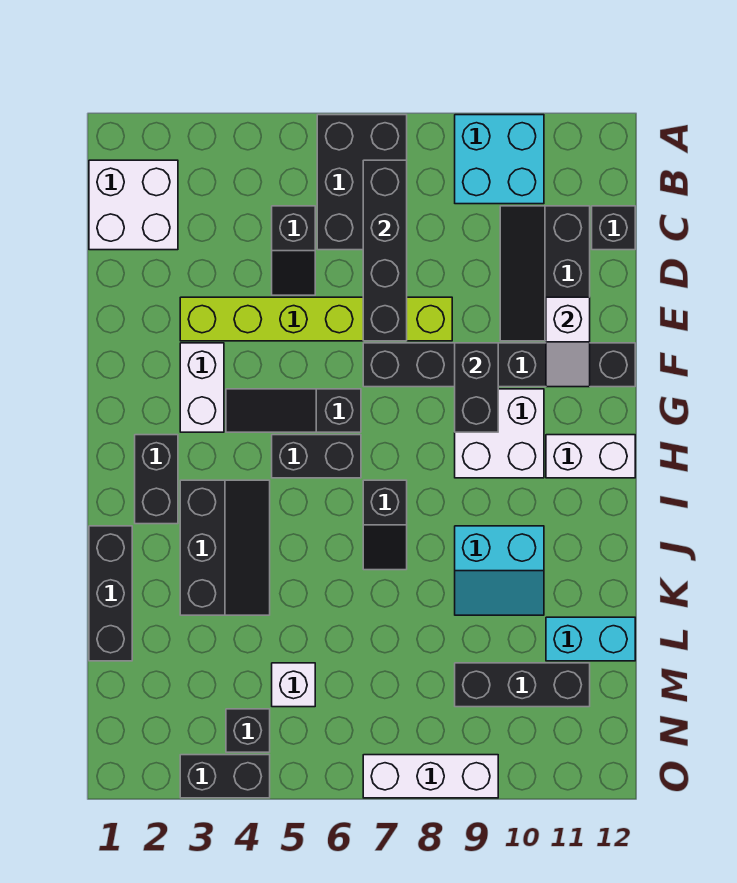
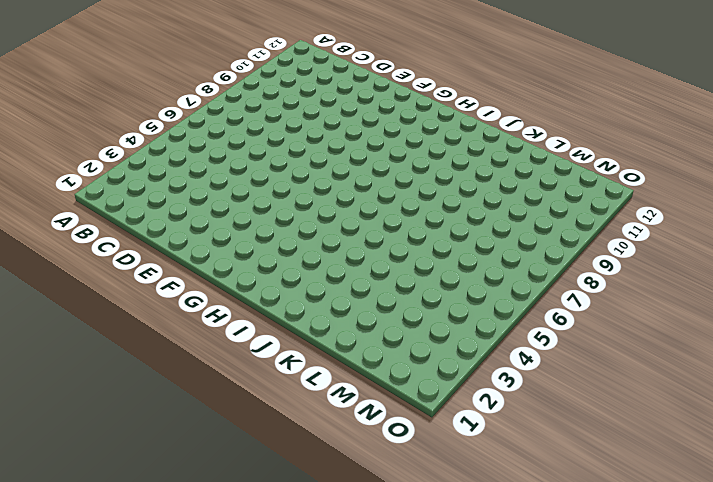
none -> black brick A6:C7 level 1
none -> cyan brick A9:B10 level 1
none -> white brick B1:C2 level 1

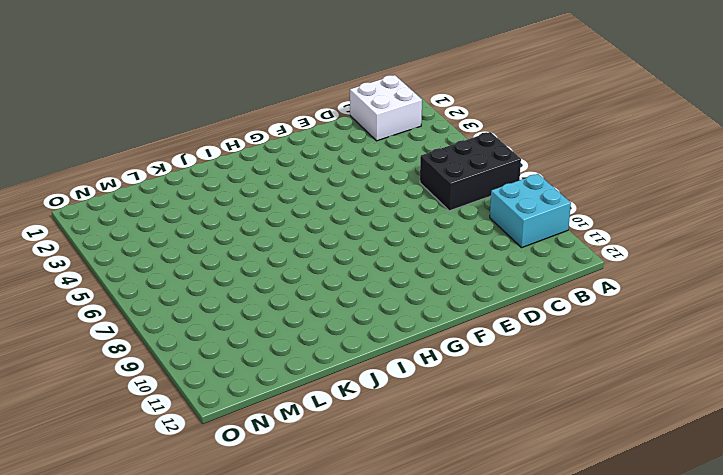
none -> black slope C5:D5 level 1 top C
none -> black slope C10:E11 level 1 top 11
none -> black brick C12 level 1

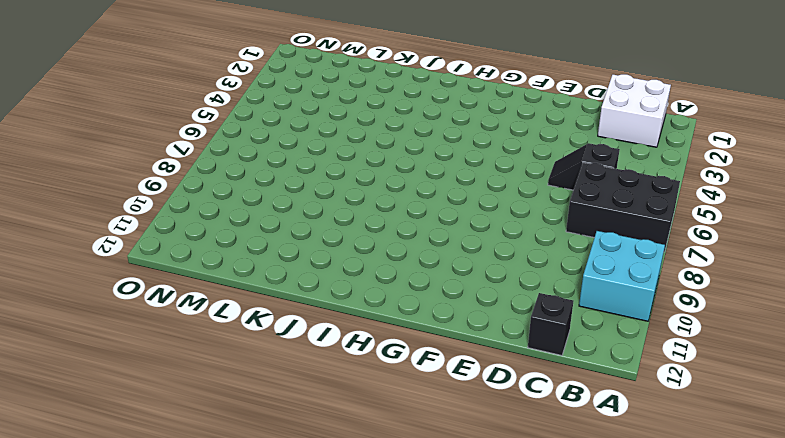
none -> black slope C10:E11 level 1 top 11
none -> lime brick E3:E8 level 1
none -> white brick F3:G3 level 1

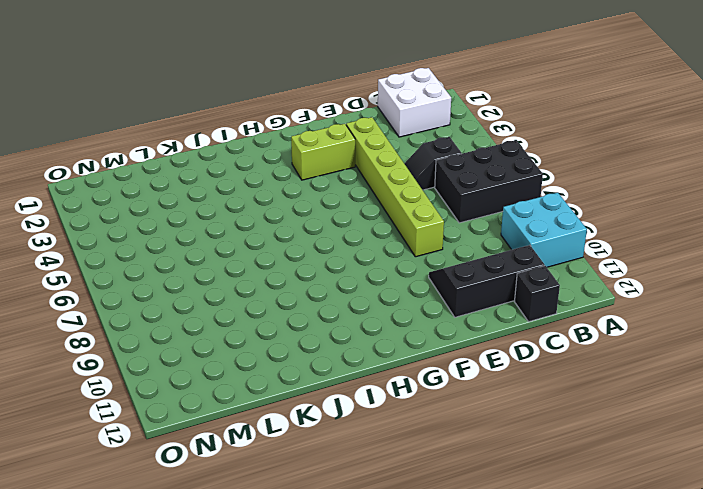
lime brick F3:G3 level 1 -> white brick F3:G3 level 1
none -> black brick F7:F12 level 1
none -> black slope G4:G6 level 1 top 6
none -> white brick G9:H10 level 1

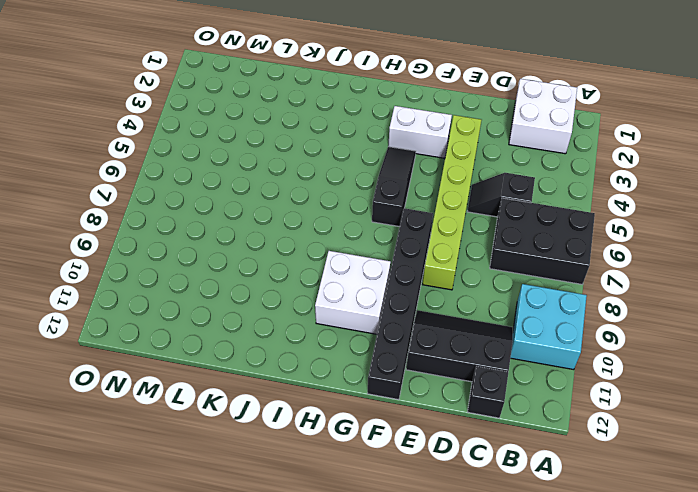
none -> black brick H2:I2 level 1
none -> black brick H5:H6 level 1
none -> white brick H11:H12 level 1

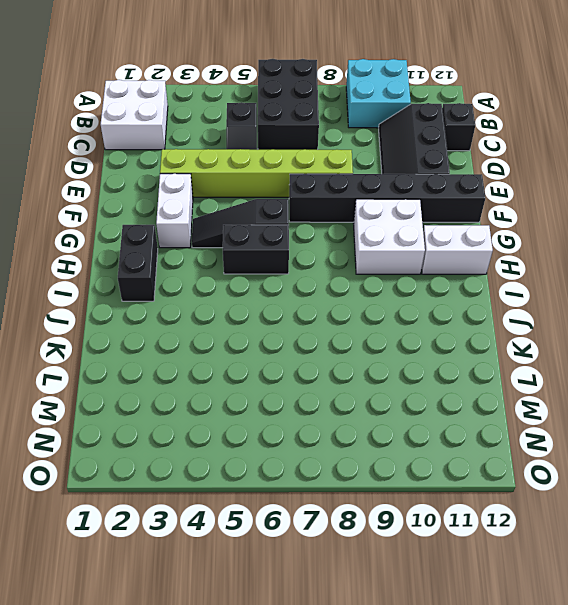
none -> black slope I3:K4 level 1 top 3
none -> black slope I7:J7 level 1 top I
none -> black brick J1:L1 level 1

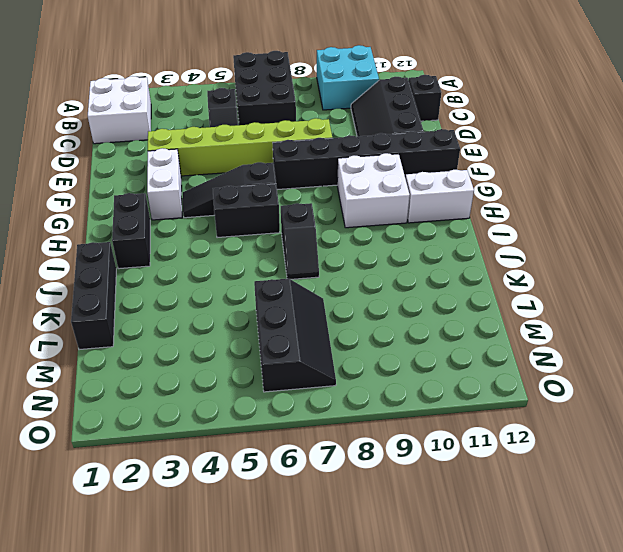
black slope L6:N7 level 1 top 6 -> black slope I3:K4 level 1 top 3
none -> cyan slope J9:K10 level 1 top J
none -> cyan brick L11:L12 level 1
none -> white brick M5 level 1

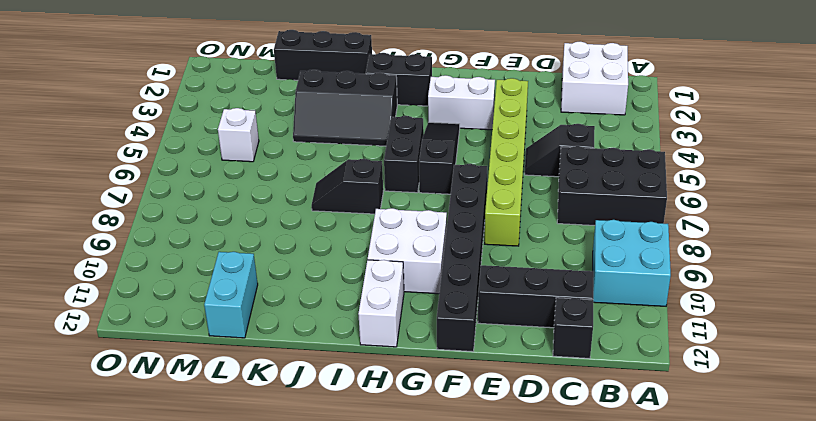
none -> cyan slope J9:K10 level 1 top J
none -> black brick M9:M11 level 1
none -> black brick N4 level 1

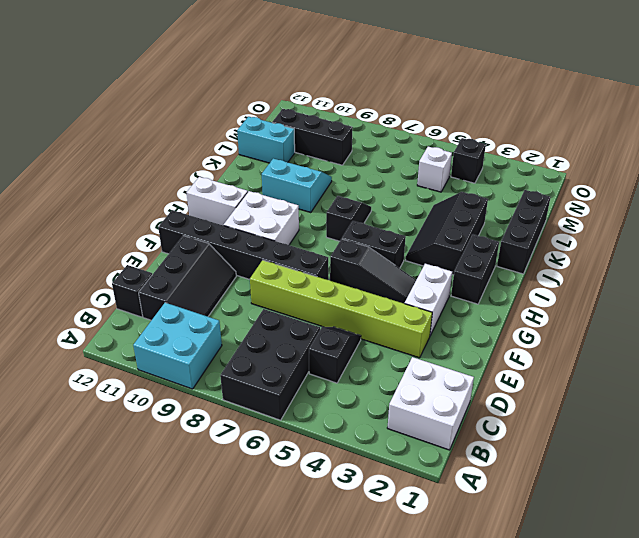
none -> black brick O3:O4 level 1
none -> white brick O7:O9 level 1
none -> black brick B7:E7 level 2

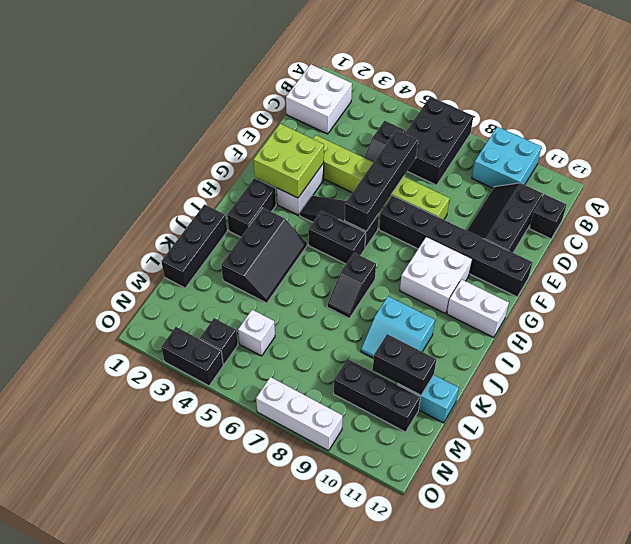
black brick D6:G6 level 2 -> black brick B7:E7 level 2
lime brick F2:G3 level 2 -> none
black brick L10:L11 level 2 -> black brick F9:G9 level 2
none -> white slope E11:F11 level 2 top E

